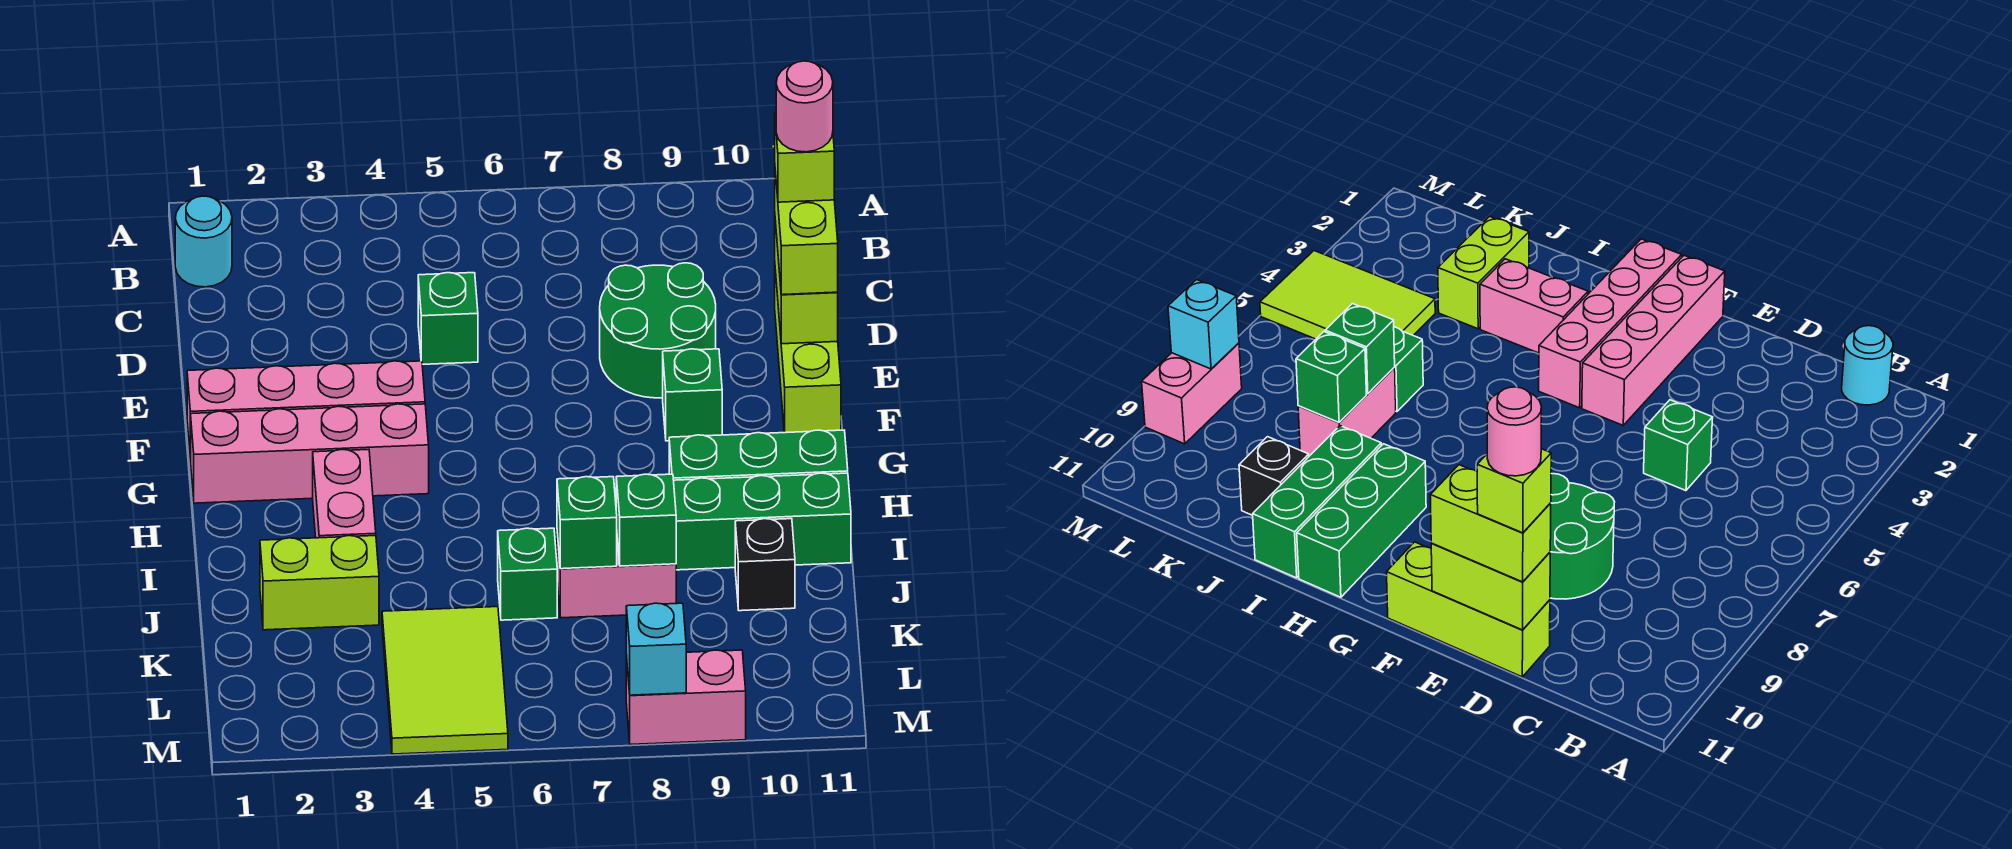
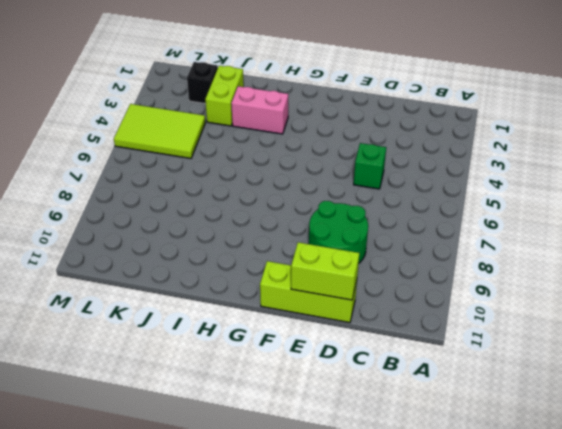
black brick K2 level 1 -> black brick J10 level 1
none -> cyan round brick B1 level 1
none -> pink brick F1:F4 level 1
none -> green brick F9 level 1

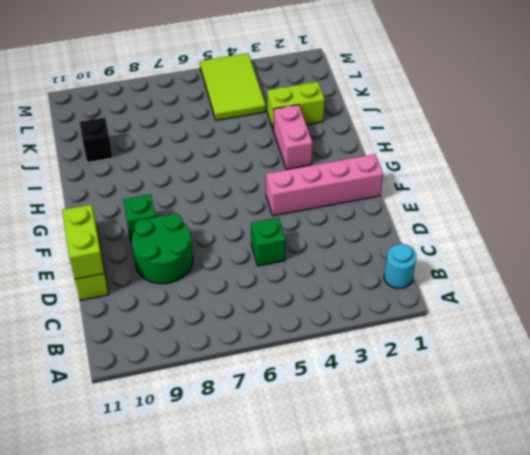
none -> pink brick G1:G4 level 1
none -> green brick H9:H11 level 1
none -> green brick I9:I11 level 1

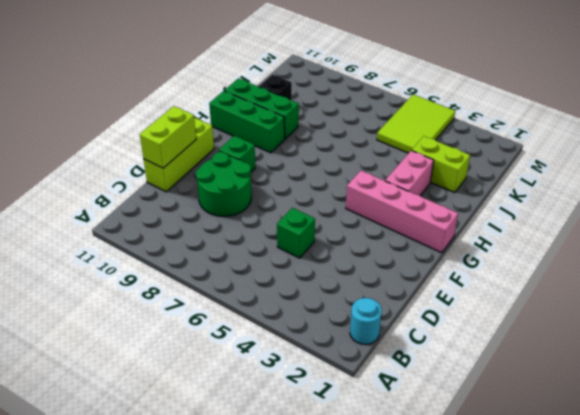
none -> pink brick F1:F4 level 1
none -> green brick J6 level 1
none -> pink brick J7:J8 level 1

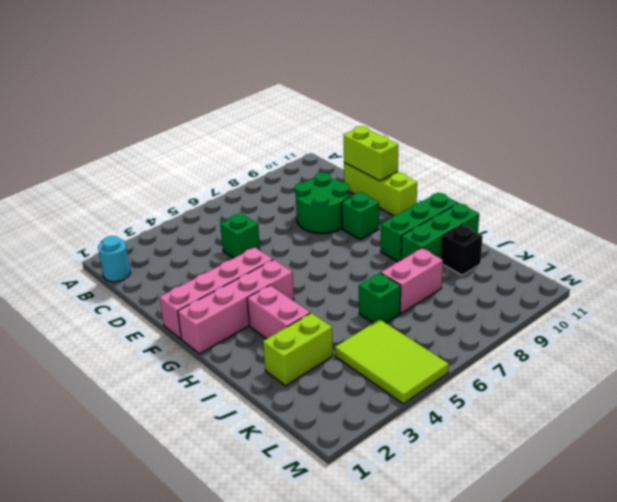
none -> pink brick M8:M9 level 1
none -> green brick J7 level 2
none -> green brick J8 level 2

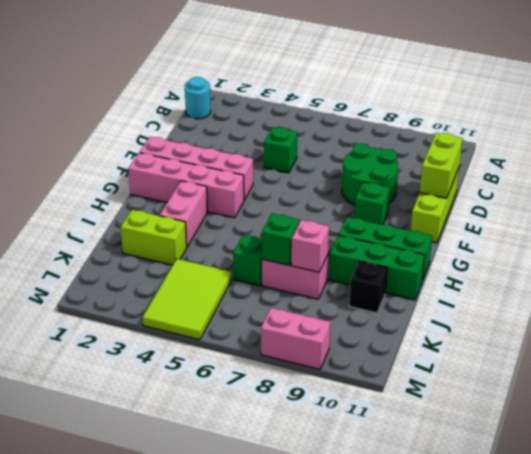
pink brick J8 level 2 -> green brick J8 level 2
none -> cyan brick M8 level 2
none -> lime brick D11:E11 level 3
none -> lime brick D11 level 4

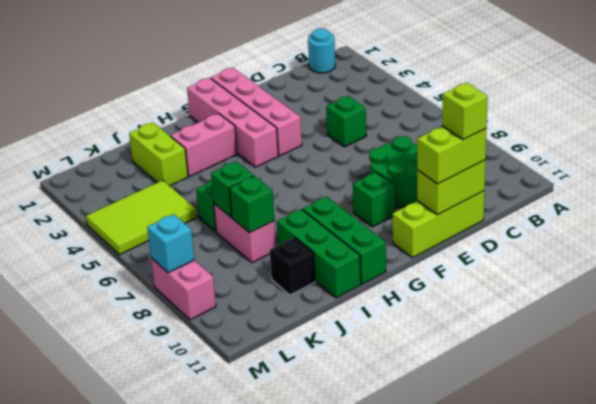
none -> pink round brick D11 level 5

